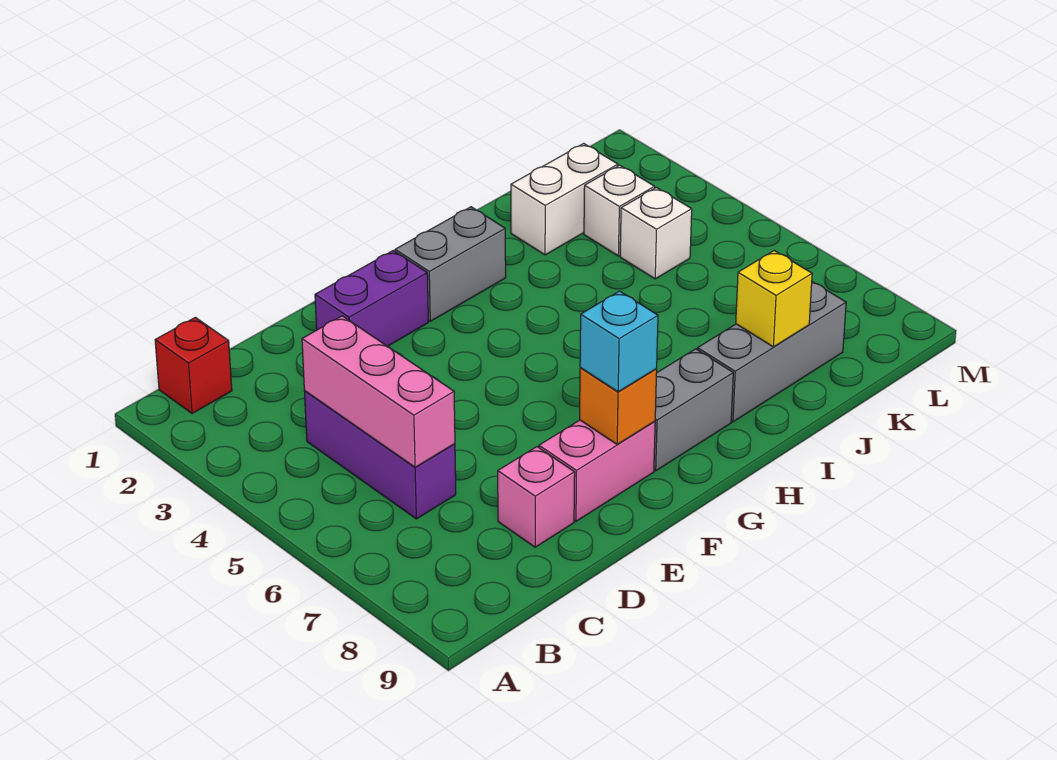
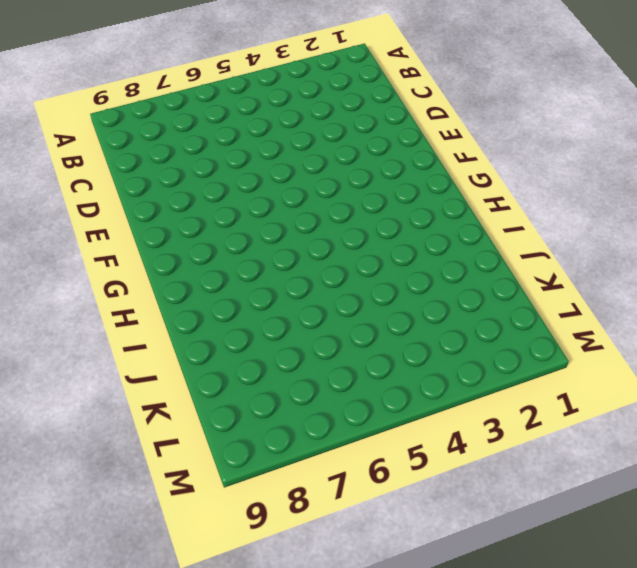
none -> red brick B1 level 1
none -> purple brick C4:C6 level 1
none -> pink brick D8 level 1

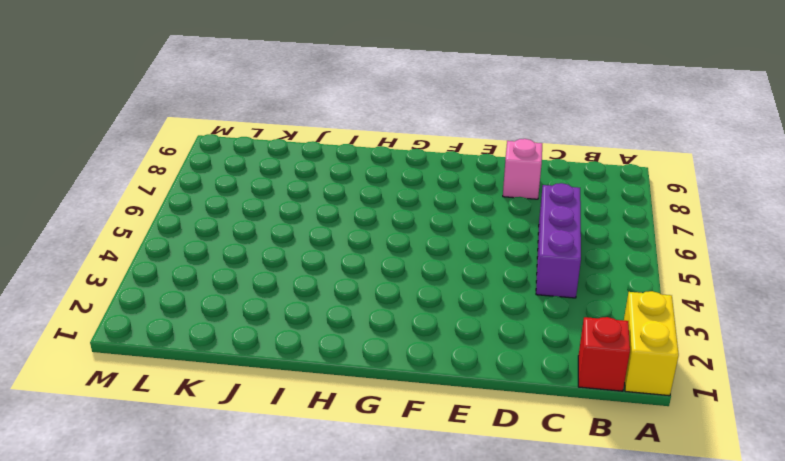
yellow brick A1:A2 level 1 -> none
none -> purple brick E2:F2 level 1
none -> pink brick E8:F8 level 1
none -> grey brick G2:H2 level 1

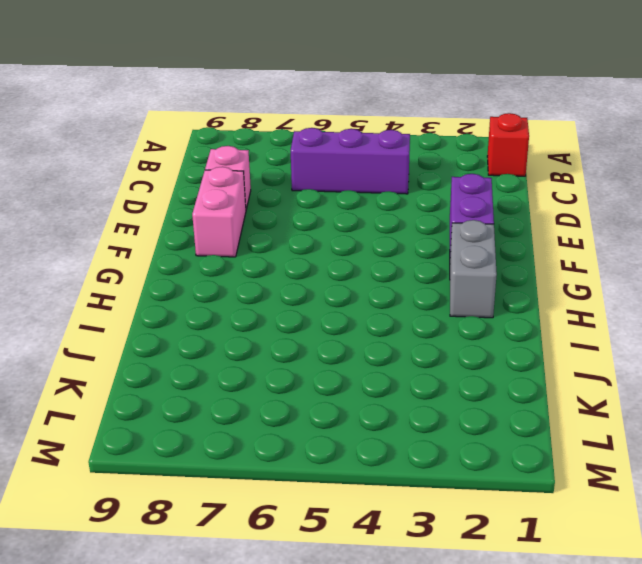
none -> grey brick G8:H8 level 1
none -> grey brick I8:K8 level 1
none -> white brick J2:K2 level 1

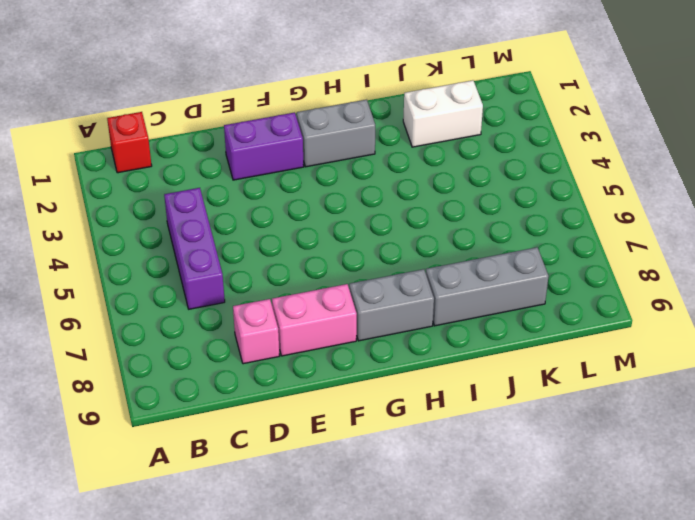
none -> white brick K3 level 1
none -> white brick K4 level 1
none -> pink brick C4:C6 level 2

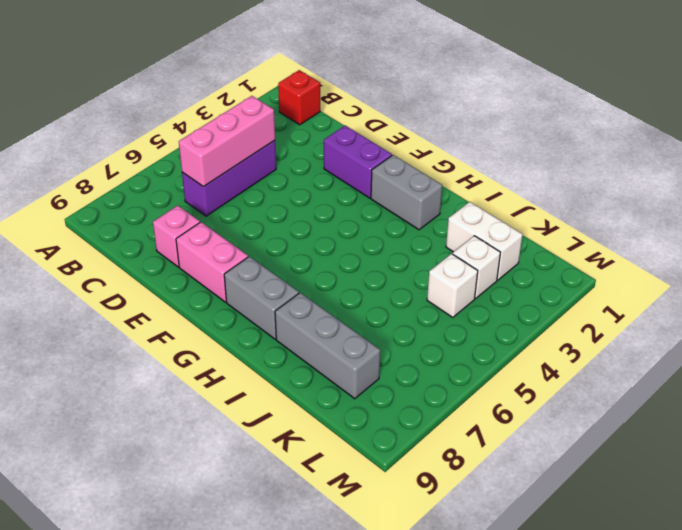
none -> orange brick F8 level 2
none -> yellow brick J8 level 2
none -> cyan brick F8 level 3

